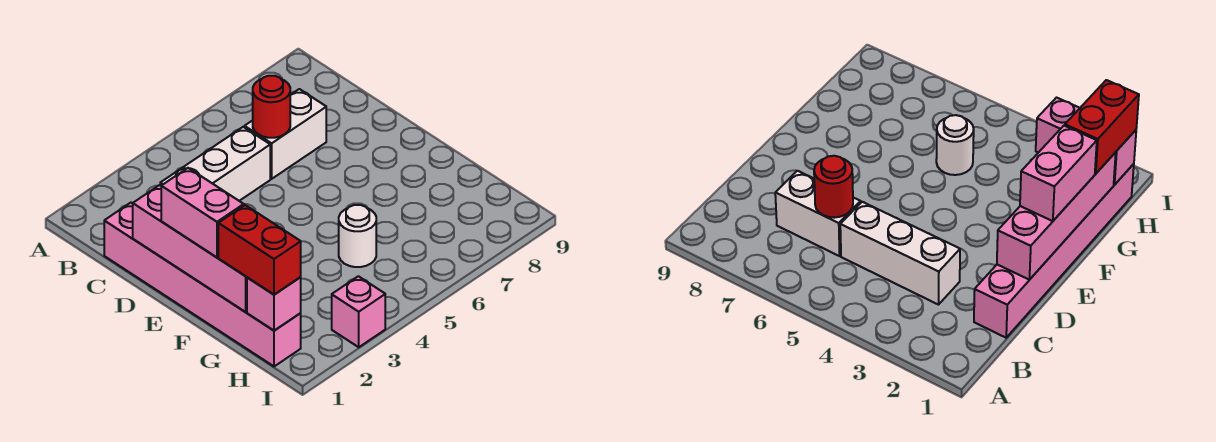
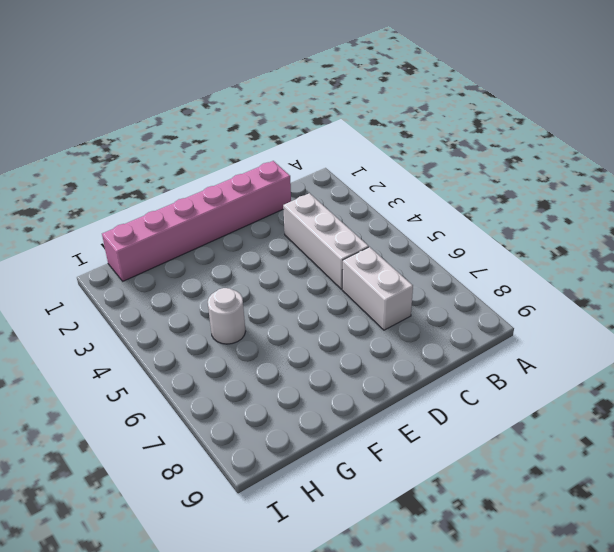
none -> pink brick I3 level 1
none -> red round brick C6 level 2

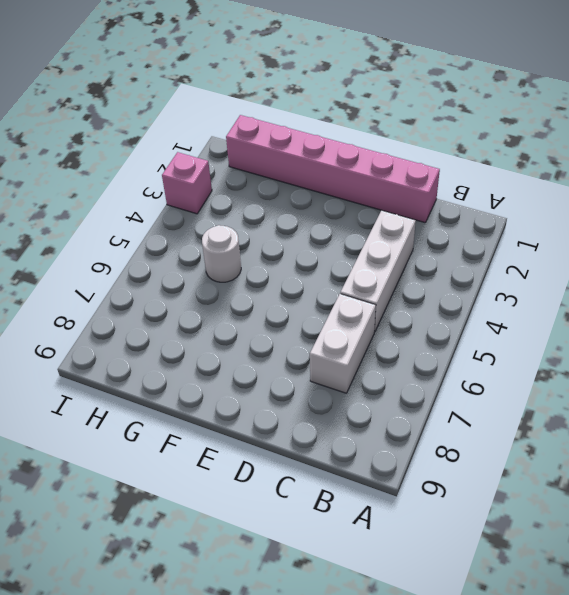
none -> red round brick C6 level 2
none -> pink brick D1:G1 level 2

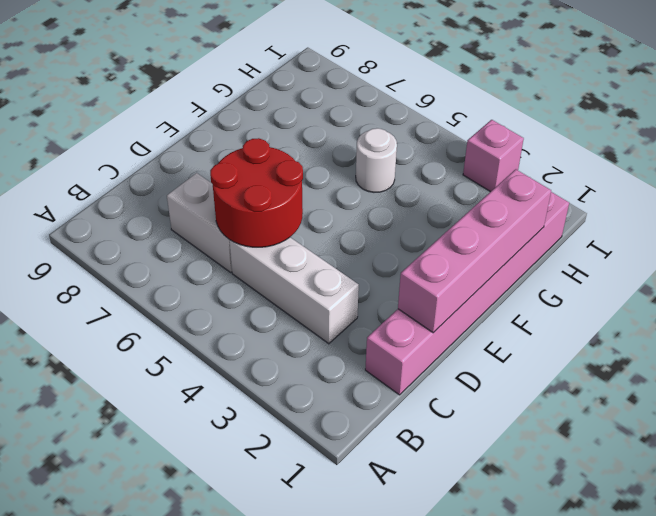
red round brick C5:D6 level 2 -> red round brick C6 level 2
none -> pink brick H1 level 2
none -> pink brick E1:F1 level 3

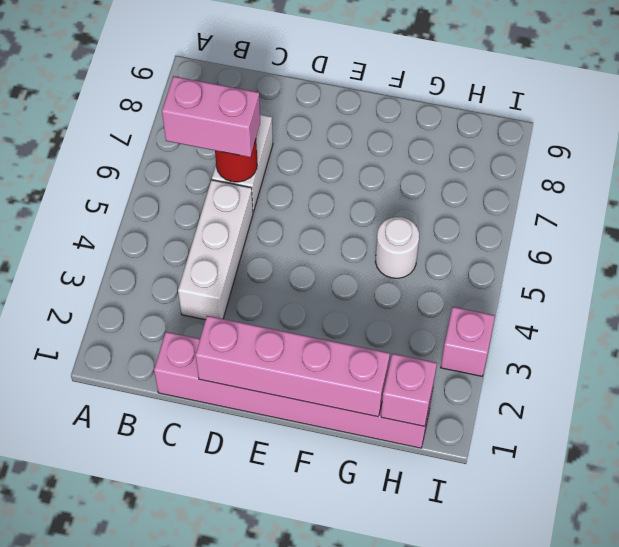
pink brick B6:C6 level 3 -> pink brick E1:F1 level 3
none -> red brick G1:H1 level 3

